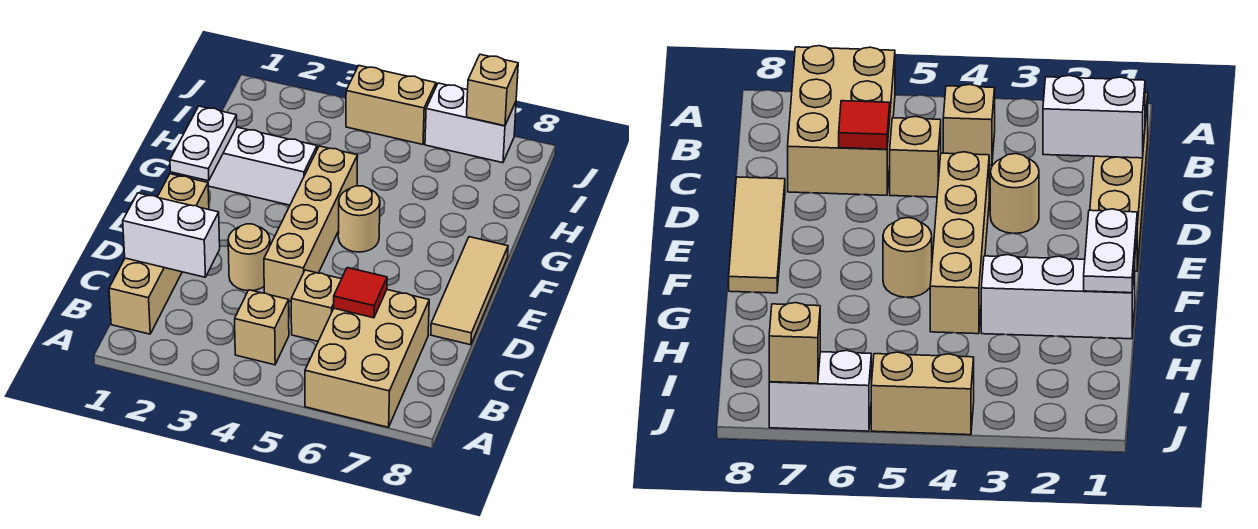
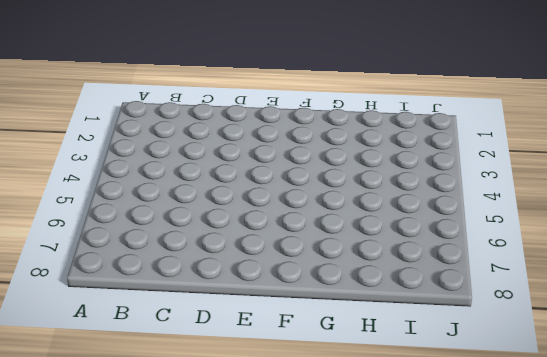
none -> tan brick A6:C7 level 1
none -> tan brick B1:E1 level 1
none -> tan brick B4 level 1

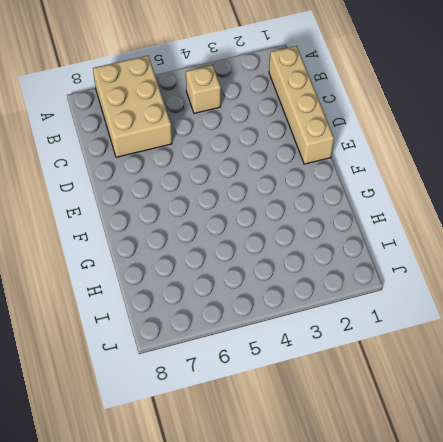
none -> tan brick C5 level 1
none -> tan round brick D3 level 1
none -> tan brick D4:G4 level 1

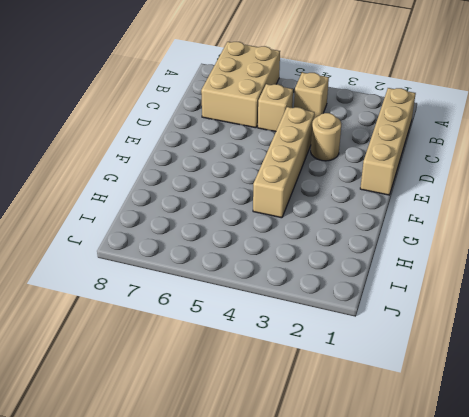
none -> tan tile D8:F8 level 1
none -> tan round brick F5 level 1
none -> white brick G1:G3 level 1

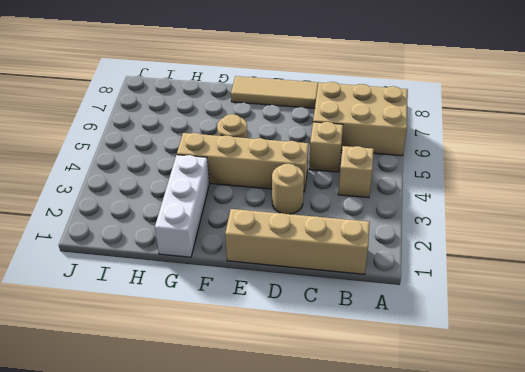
none -> tan brick J4:J5 level 1
none -> white brick J6:J7 level 1
none -> white brick C1:C2 level 2

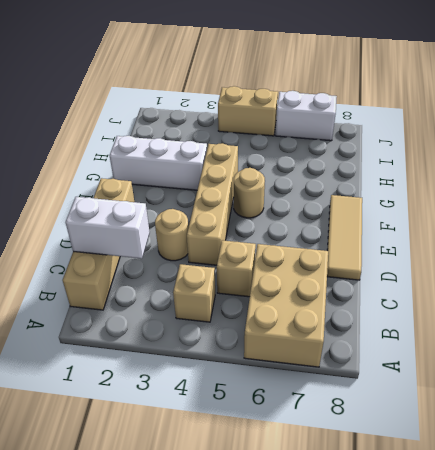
none -> red tile C6 level 2
none -> white plate F1:G1 level 2
none -> tan brick J7 level 2

